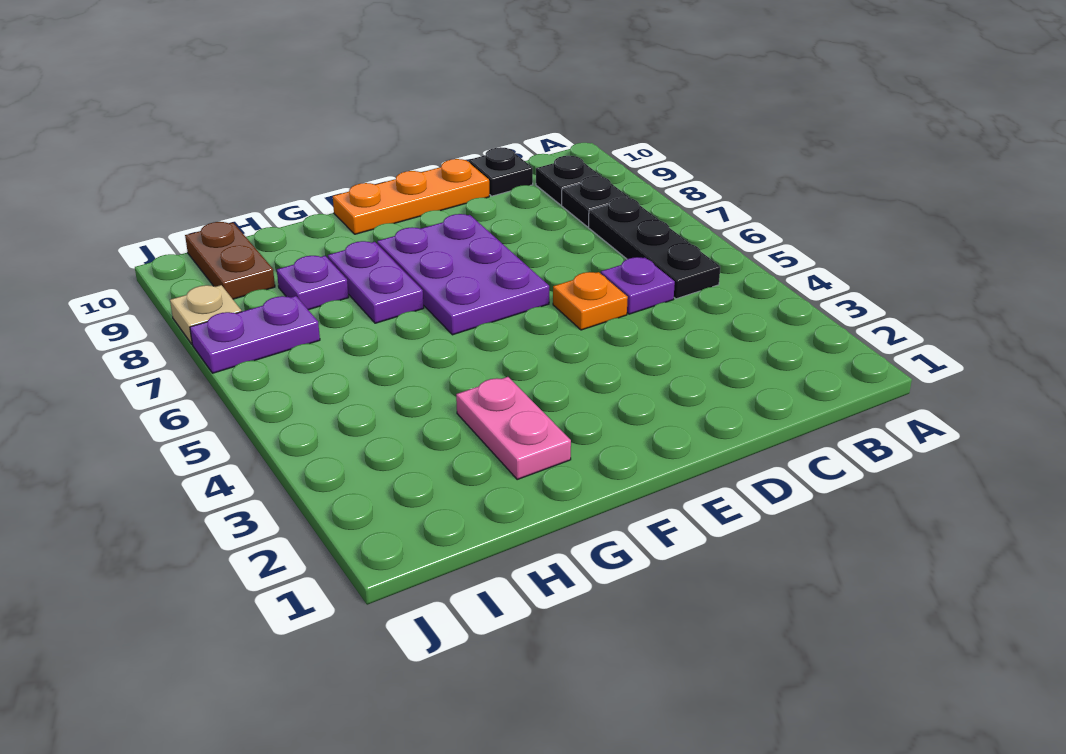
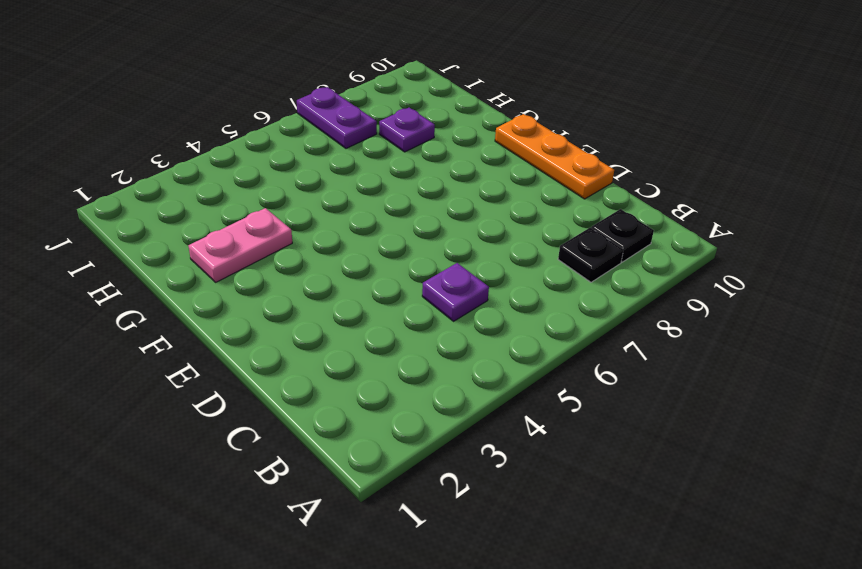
none -> black plate B5:B7 level 1
none -> black plate C10 level 1
none -> orange plate D5 level 1

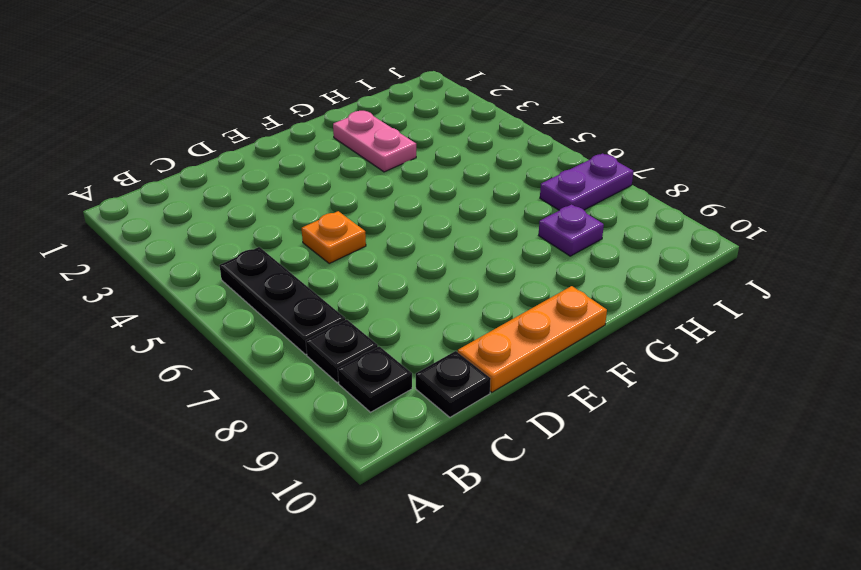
none -> purple plate C5 level 1
none -> purple plate E6:F8 level 1
none -> purple plate G7:G8 level 1

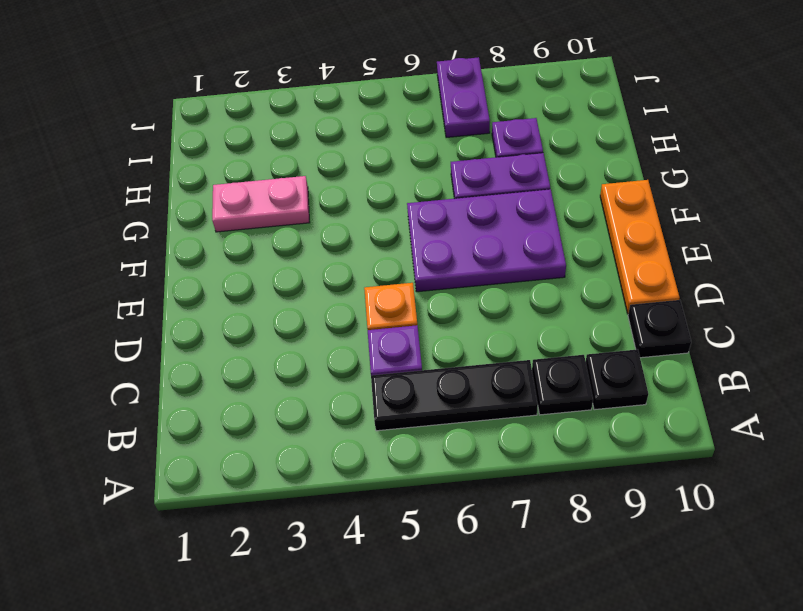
none -> brown plate I9:I10 level 1
none -> tan plate J8 level 1

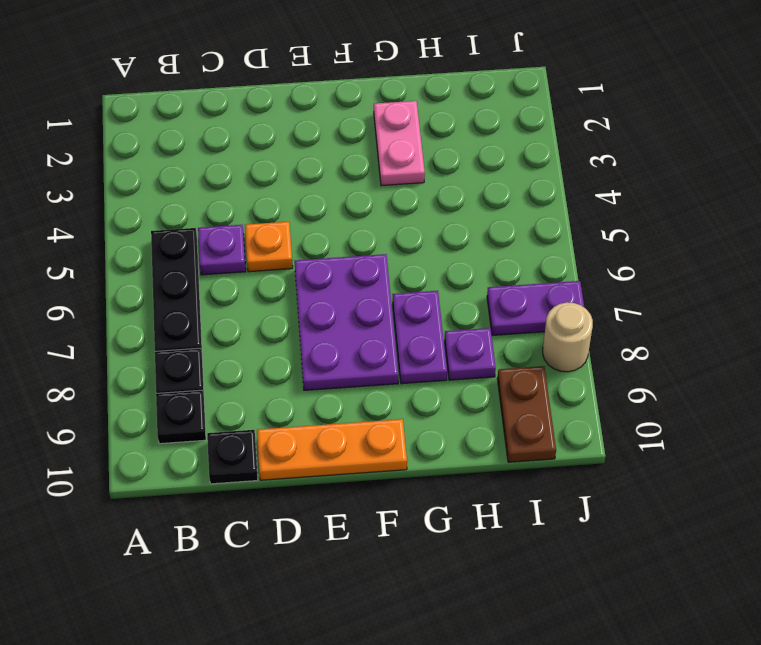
tan round brick J8 level 1 -> tan plate J8 level 1

